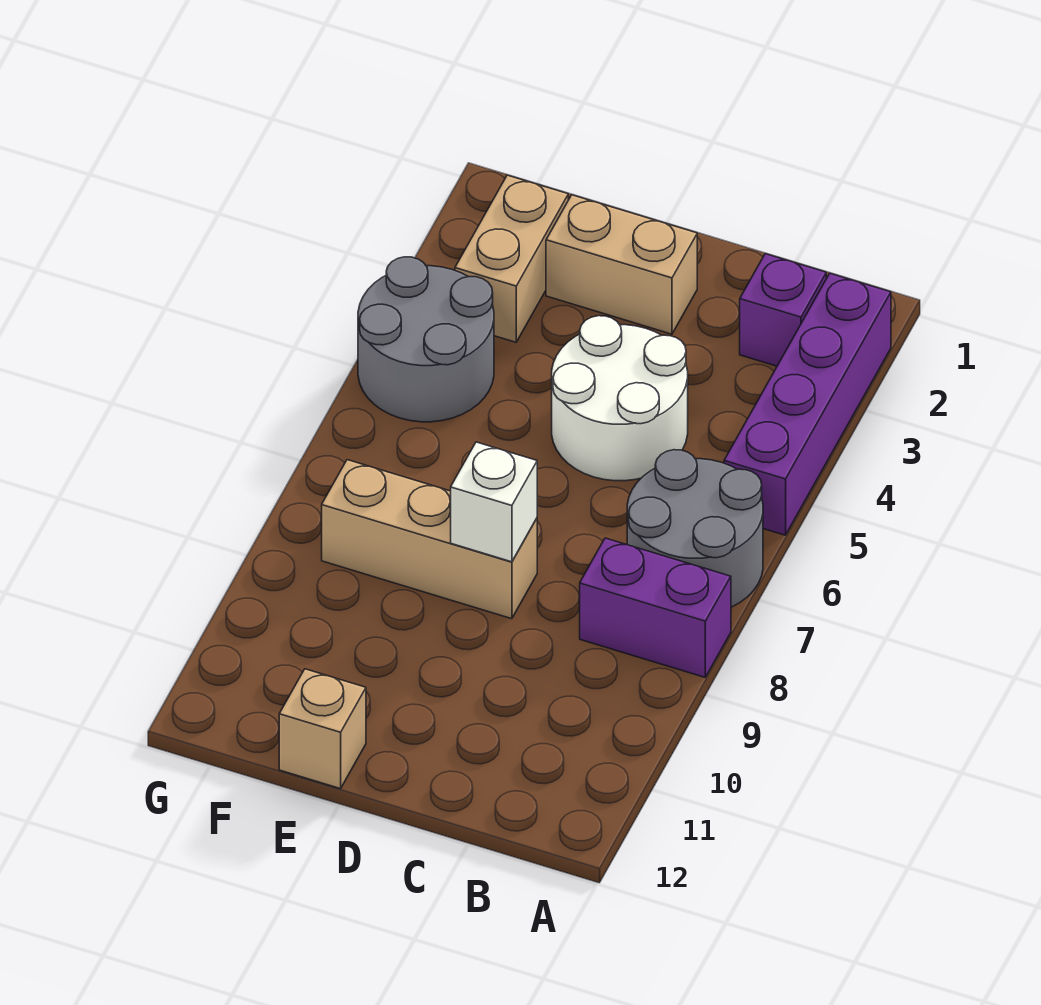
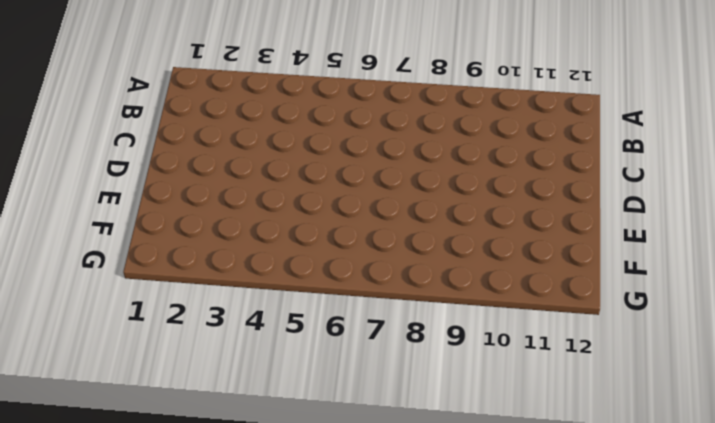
none -> purple brick A2:A5 level 1
none -> grey round brick A6:B7 level 1

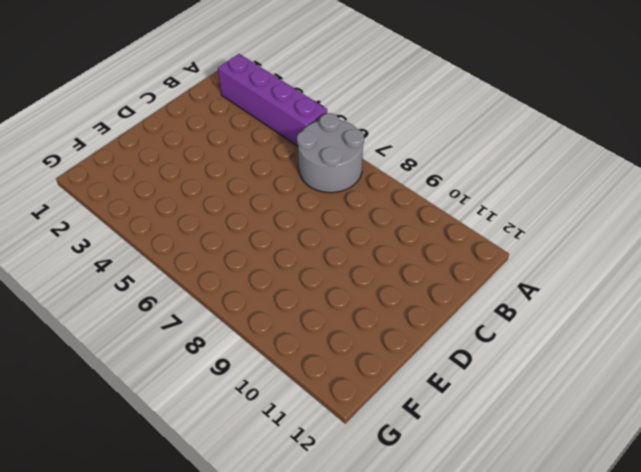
none -> purple brick A8:B8 level 1
none -> purple brick B2 level 1

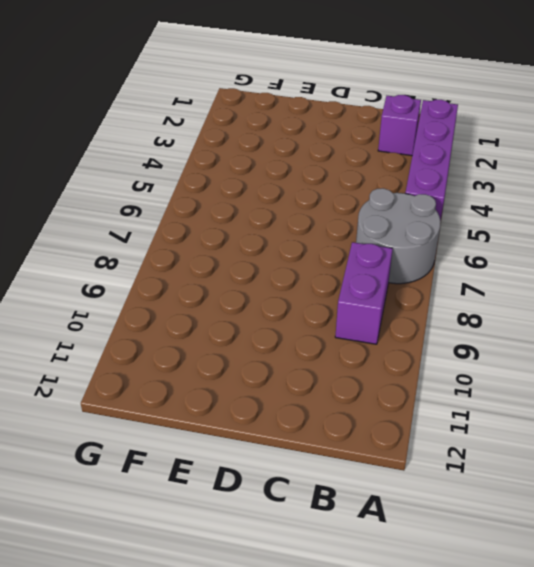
purple brick B8:B9 level 1 -> purple brick A8:B8 level 1
none -> white round brick C4:D5 level 1
none -> tan brick D2:E2 level 1

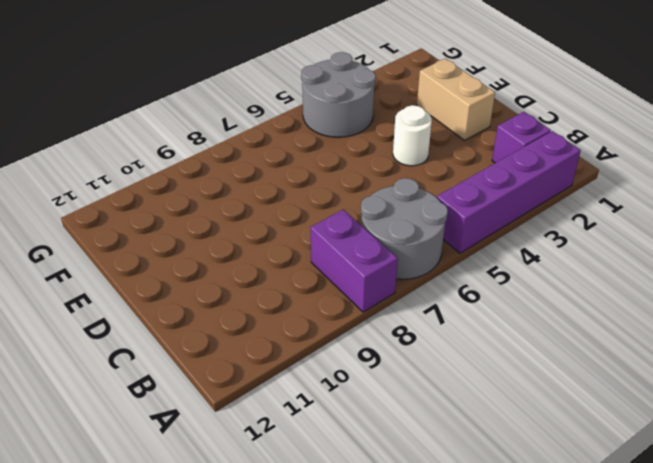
white round brick D4 level 1 -> white round brick C4:D5 level 1
none -> tan brick D8:F8 level 1
none -> tan brick E12 level 1

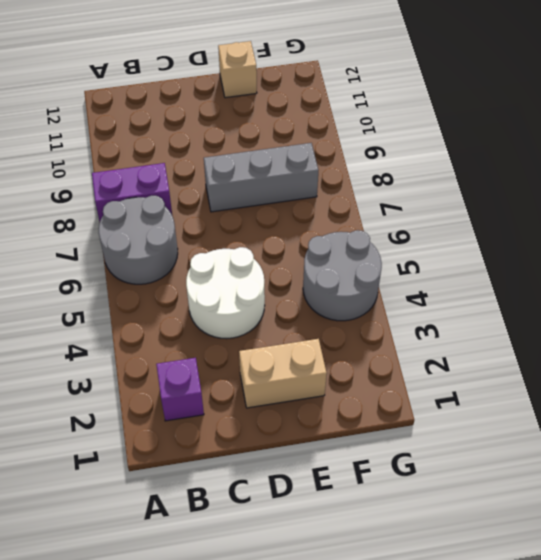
grey brick D8:F8 level 1 -> tan brick D8:F8 level 1
none -> purple brick A2:A5 level 1
none -> tan brick F2:F3 level 1

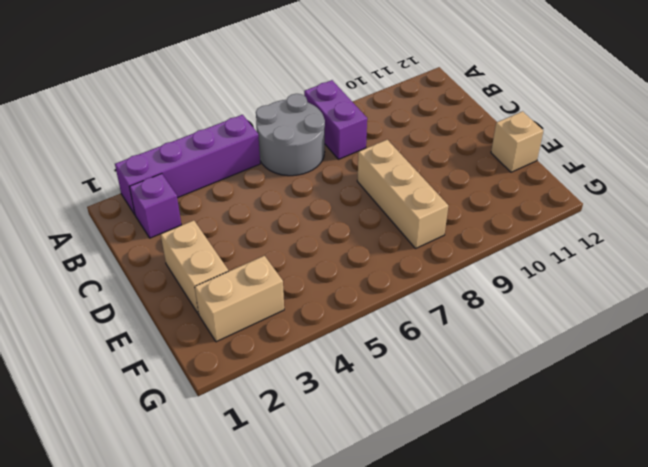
none -> white round brick C4:D5 level 1
none -> grey round brick F4:G5 level 1

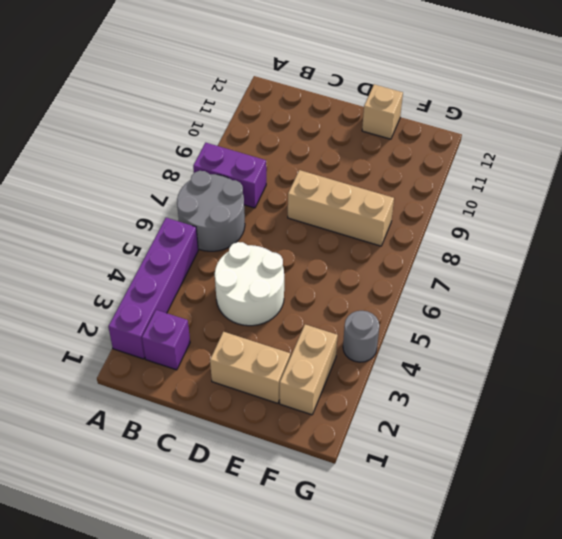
grey round brick G4 level 1 -> grey round brick F4:G5 level 1
none -> white brick D8 level 2

